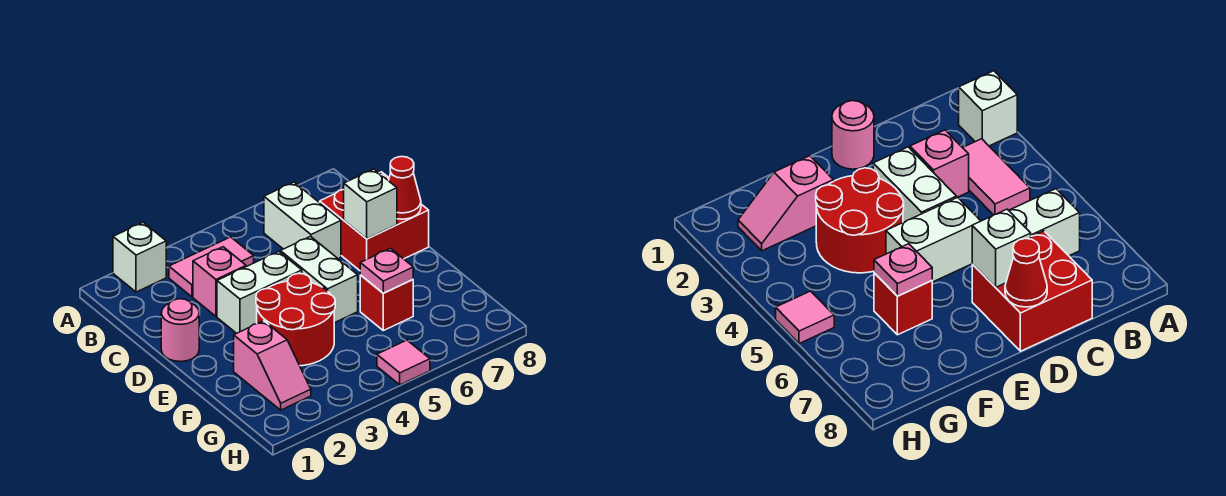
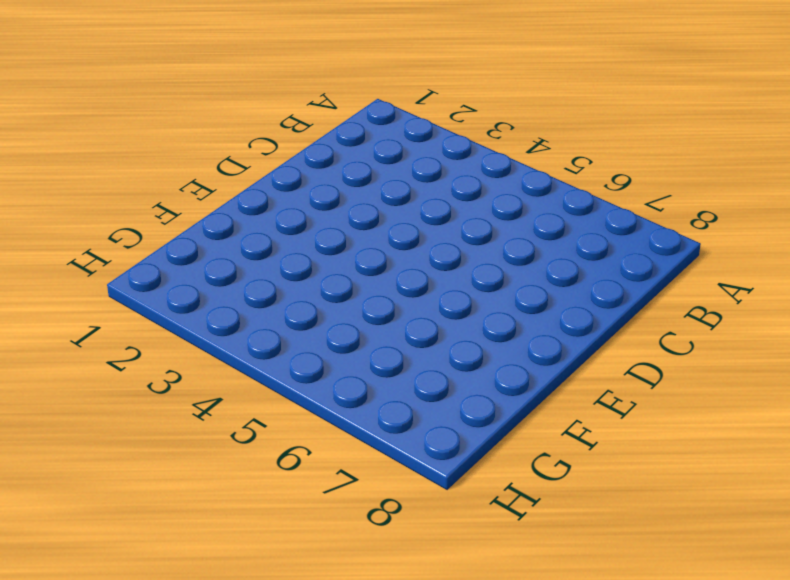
none -> white brick A2 level 1
none -> pink tile B3:B4 level 1
none -> white brick B6:C6 level 1

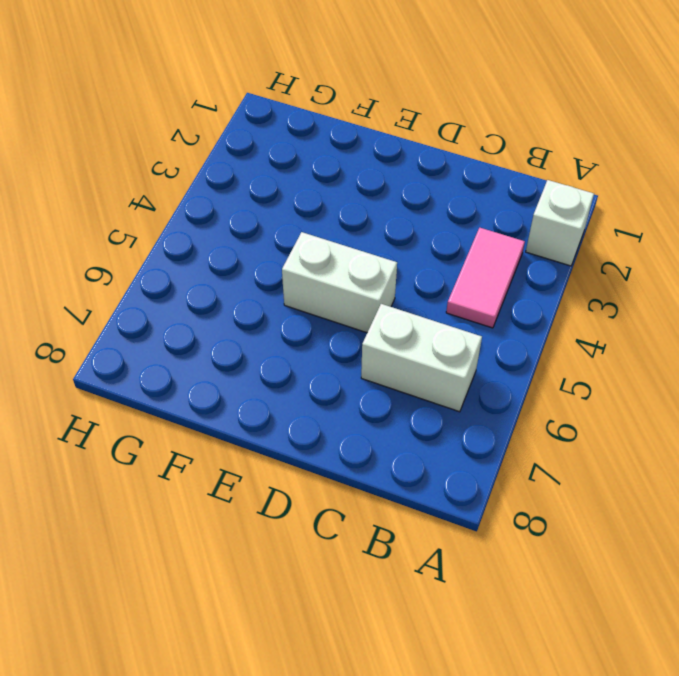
none -> pink brick C3 level 1
none -> red brick C7:D8 level 1
none -> pink round brick D1 level 1

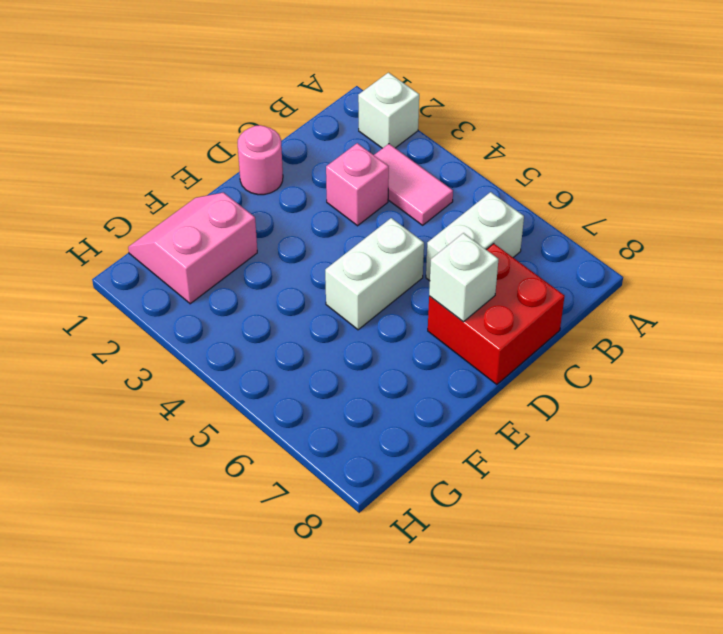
pink slope F1:G2 level 1 top 2 -> pink slope F2:G2 level 1 top F
none -> white brick D3:D4 level 1
none -> red round brick E3:F4 level 1
none -> red brick F6 level 1

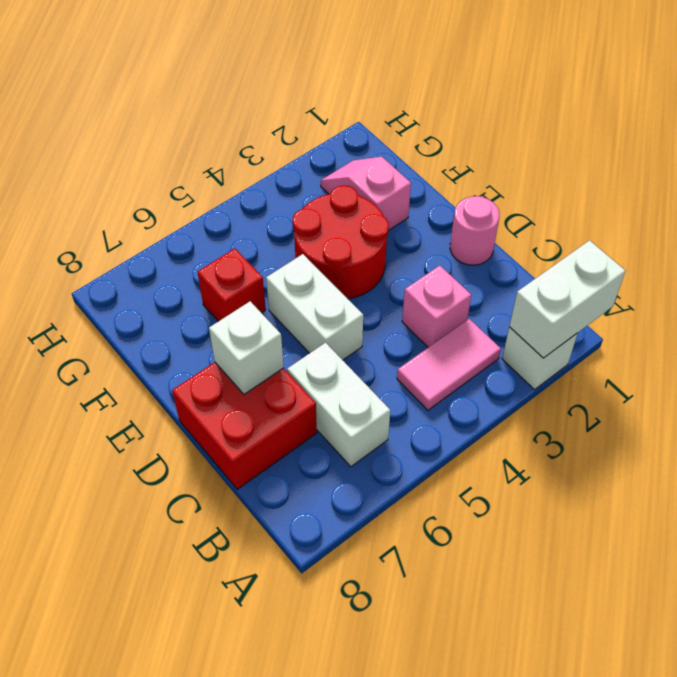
white brick A1:A2 level 2 -> white brick D3:D4 level 1
none -> pink tile H5 level 1
none -> red cone D8 level 2
none -> pink plate F6 level 2

